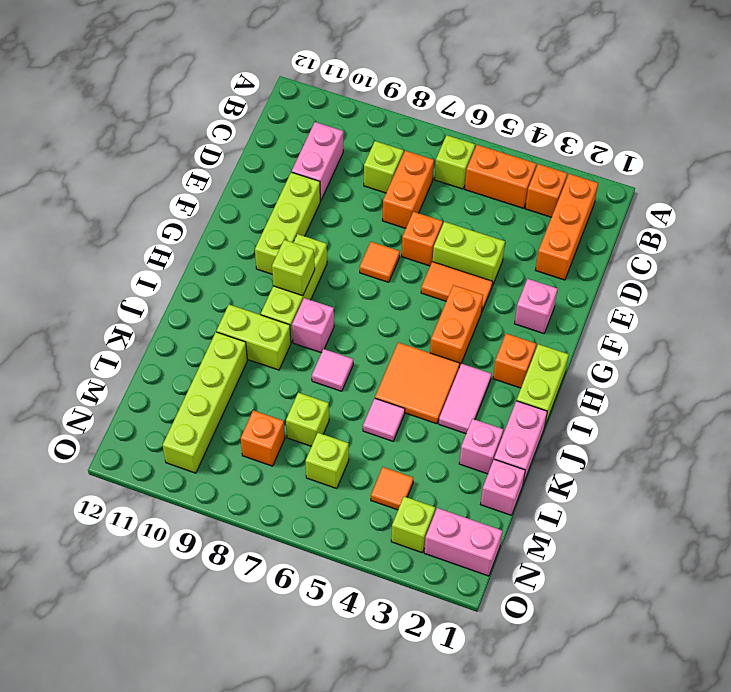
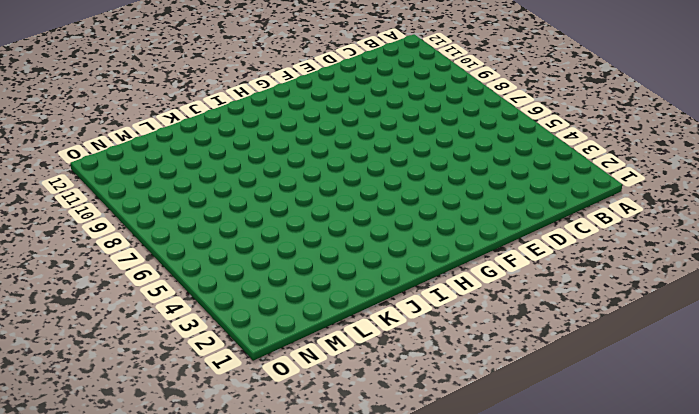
none -> orange brick B2:D2 level 1
none -> orange brick B3 level 1
none -> orange brick B4:B5 level 1
none -> lime brick B6 level 1

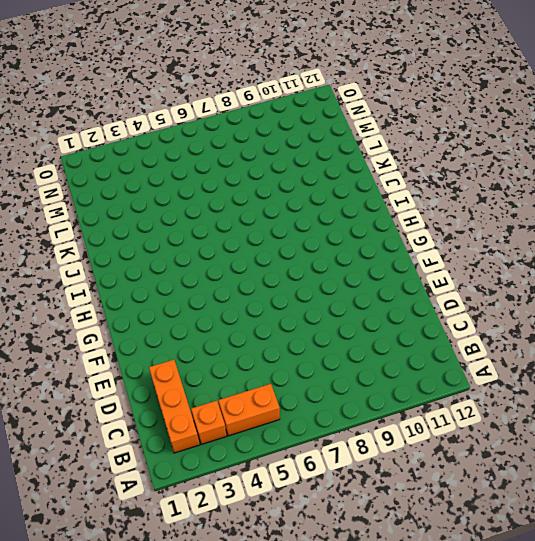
none -> lime brick B6 level 1
none -> orange brick C7:D7 level 1
none -> lime brick C8 level 1
none -> pink brick C10:D10 level 1

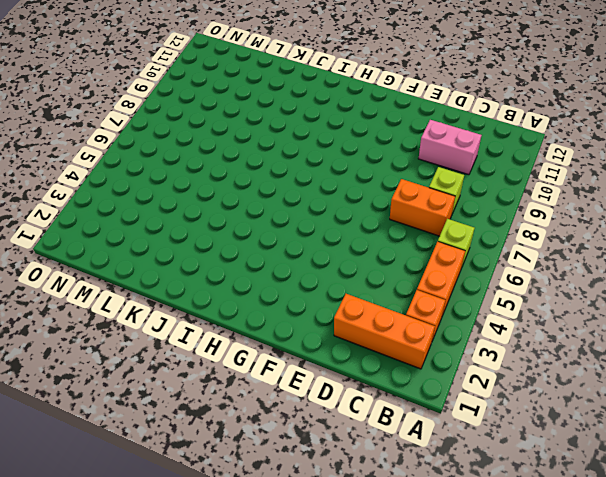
none -> lime brick E4:E5 level 1
none -> orange brick E6 level 1
none -> lime brick E10:G10 level 1
none -> pink brick F2 level 1

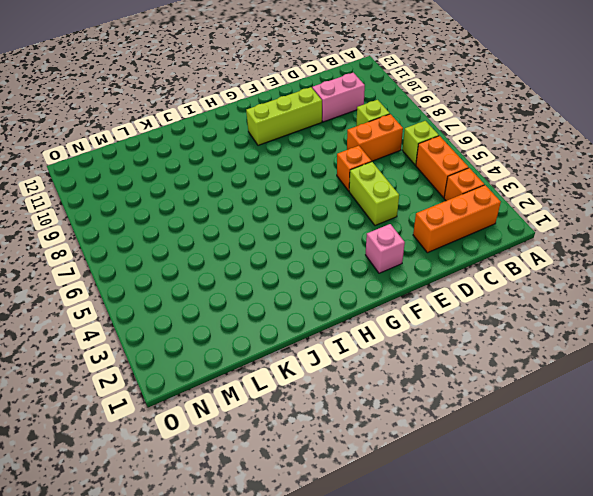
none -> orange tile F4:F5 level 1
none -> orange tile F7 level 1
none -> orange brick G4:H4 level 1
none -> lime brick G9:I9 level 1

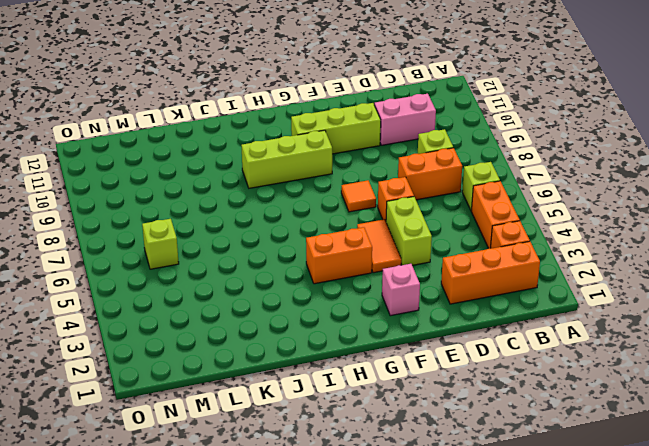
none -> lime brick H1:I1 level 1
none -> orange brick H2 level 1
none -> pink tile I3:J3 level 1
none -> orange tile I4:J5 level 1

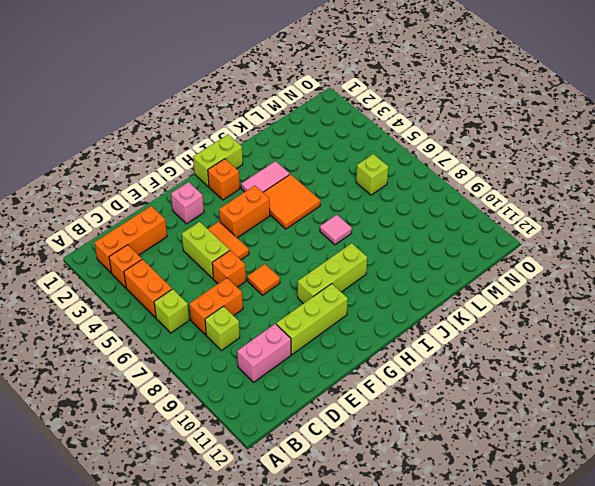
none -> pink brick I8 level 1
none -> pink brick J1:K1 level 1
none -> lime brick J9:J10 level 1
none -> pink brick K2 level 1

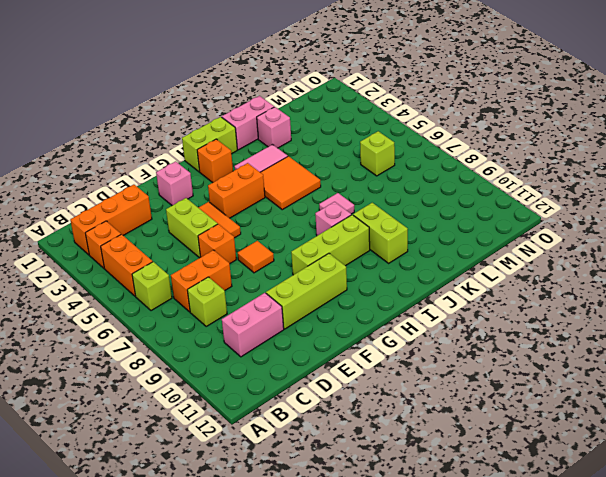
none -> pink tile K5 level 1
none -> lime brick K10:N10 level 1
none -> pink brick L1 level 1
none -> lime brick L7 level 1

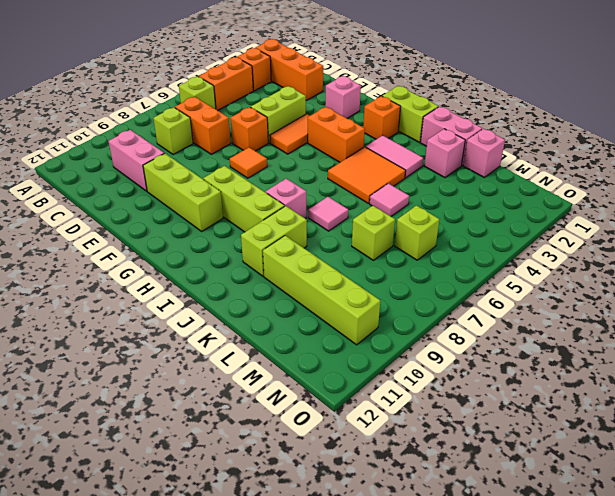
none -> orange tile M4 level 1
none -> orange brick M8 level 1
none -> pink brick N1:N2 level 1
none -> lime brick N3 level 1

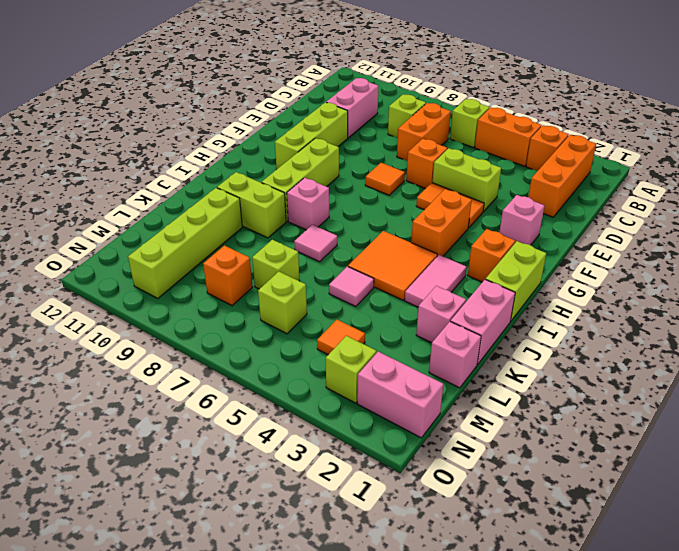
none -> lime brick H9 level 2

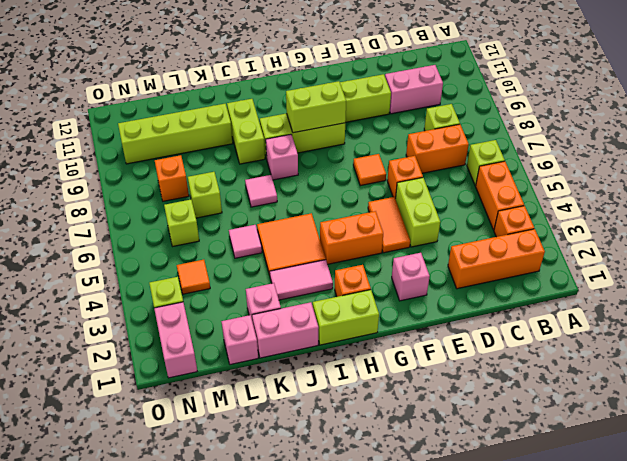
lime brick G9:H9 level 2 -> lime brick H9 level 2

